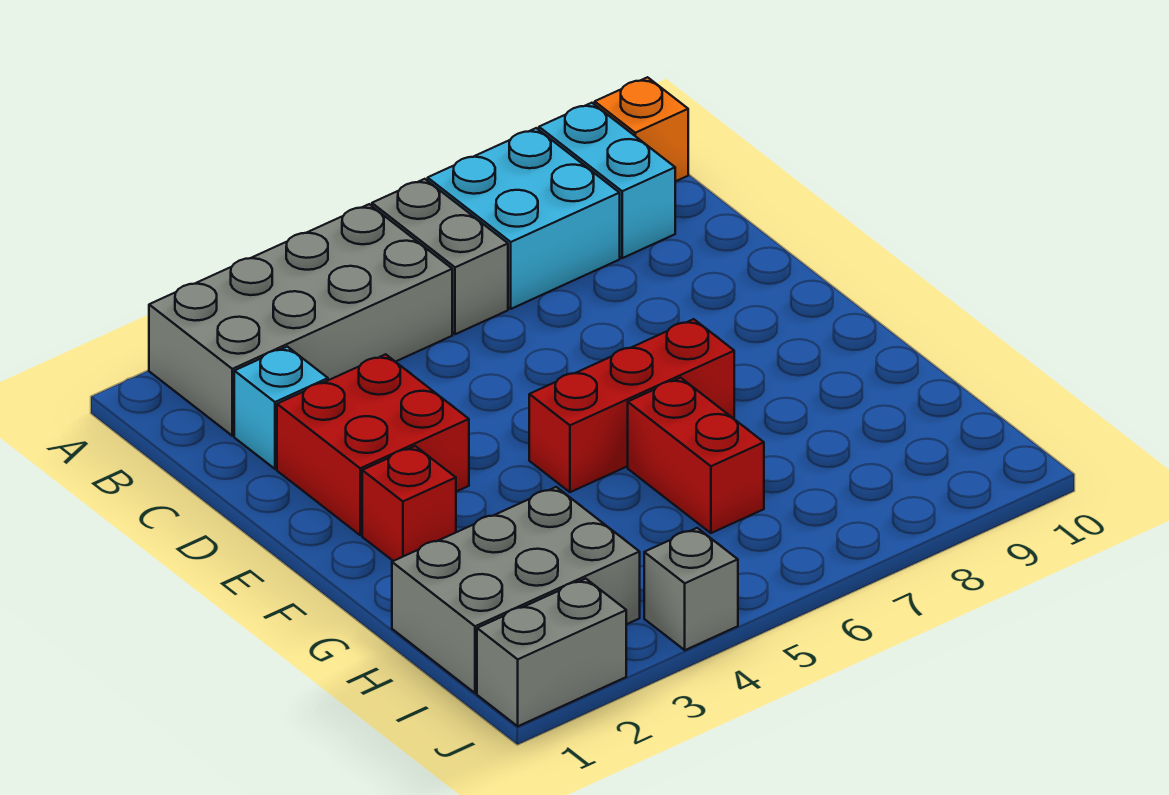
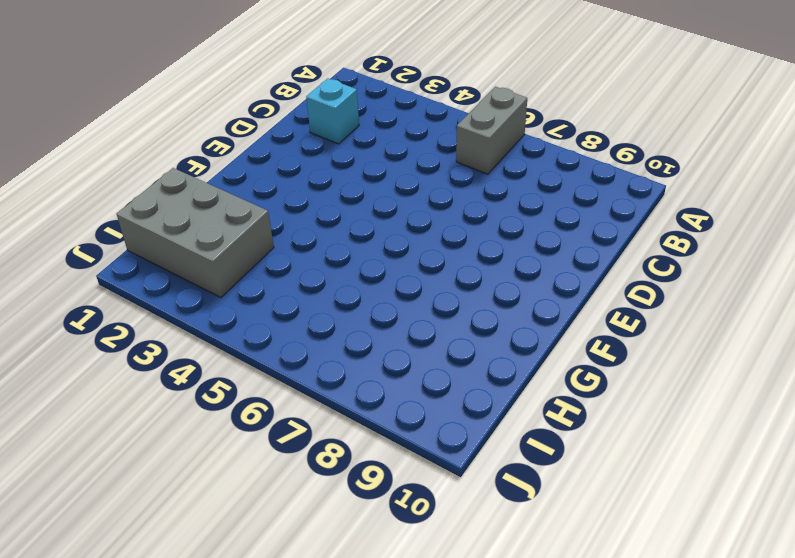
none -> grey brick A2:B5 level 1
none -> cyan brick A7:B8 level 1
none -> cyan brick A9:B9 level 1

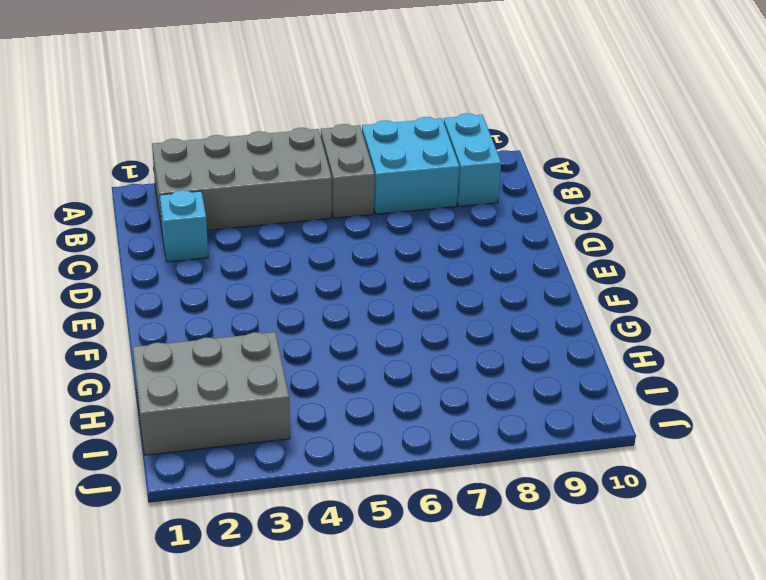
none -> orange brick A10 level 1
none -> red brick D2:E3 level 1
none -> red brick F2 level 1

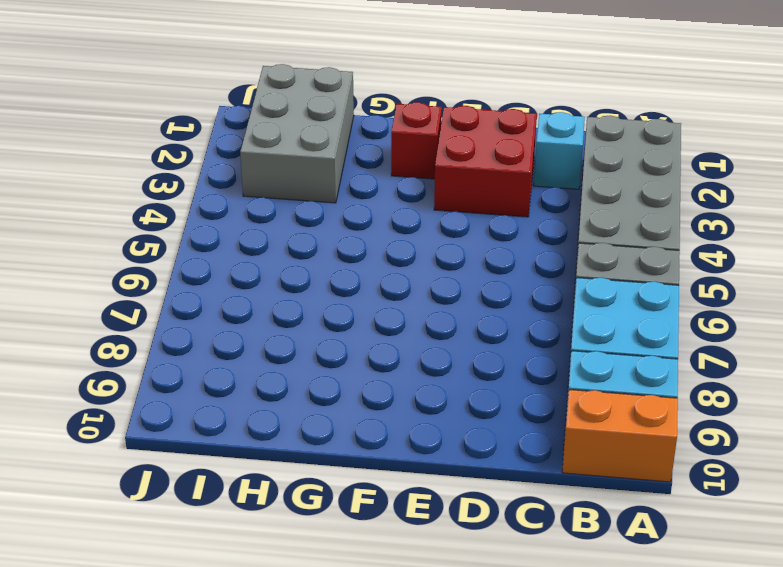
orange brick A10:B10 level 1 -> orange brick A10 level 1
none -> red brick F5:F7 level 1
none -> red brick G6:H6 level 1
none -> grey brick J1:J2 level 1

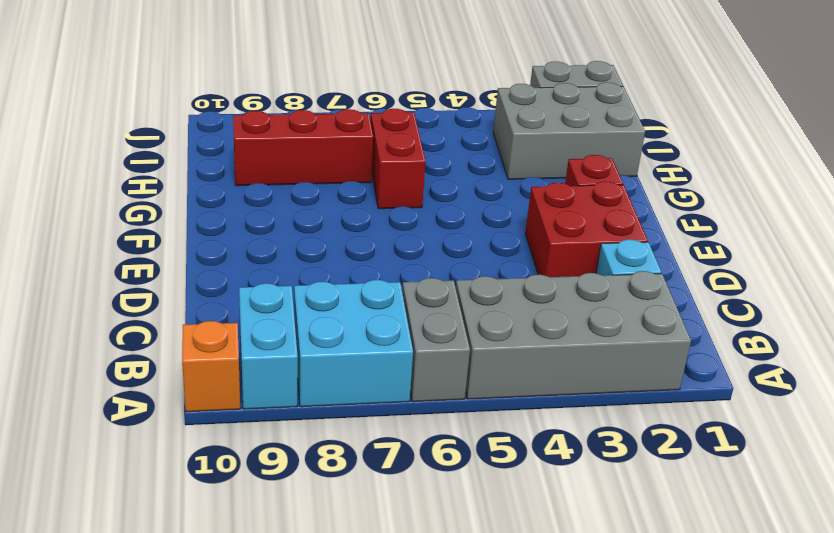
red brick H7:H9 level 1 -> red brick F5:F7 level 1
none -> grey brick J4 level 1

